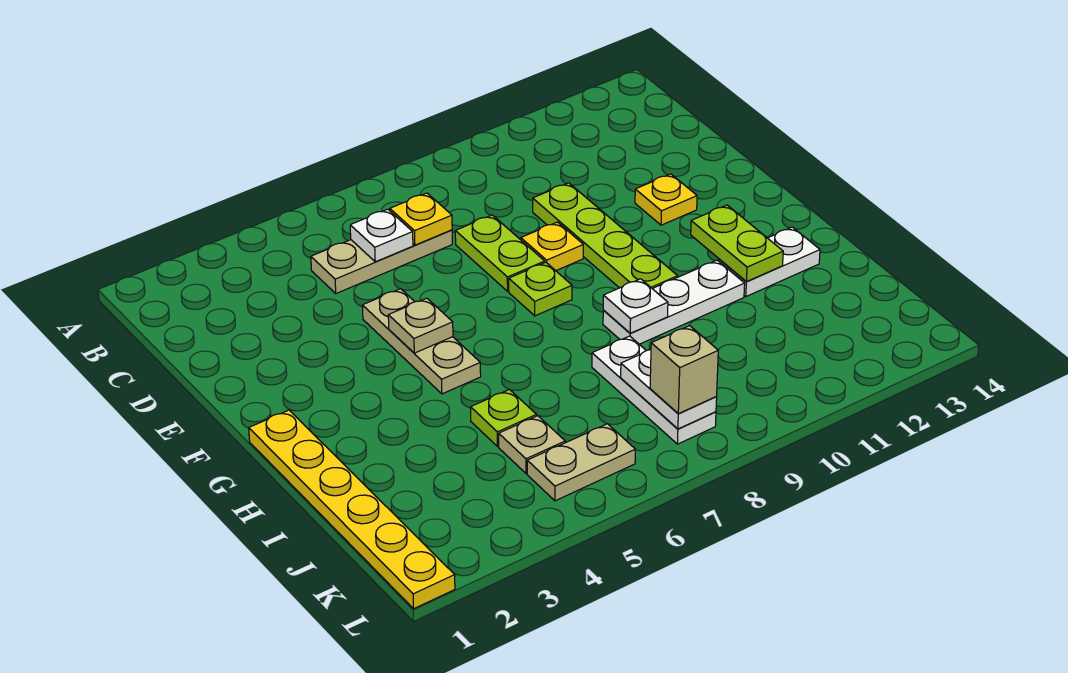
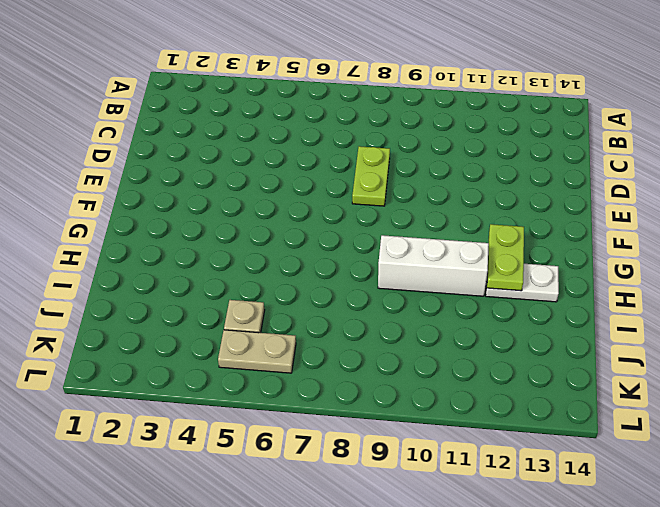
white brick H9:H11 level 1 -> white plate H9:H11 level 1
none -> tan plate C5:C7 level 1
none -> lime plate D10:G10 level 1
none -> tan plate E5:G5 level 1

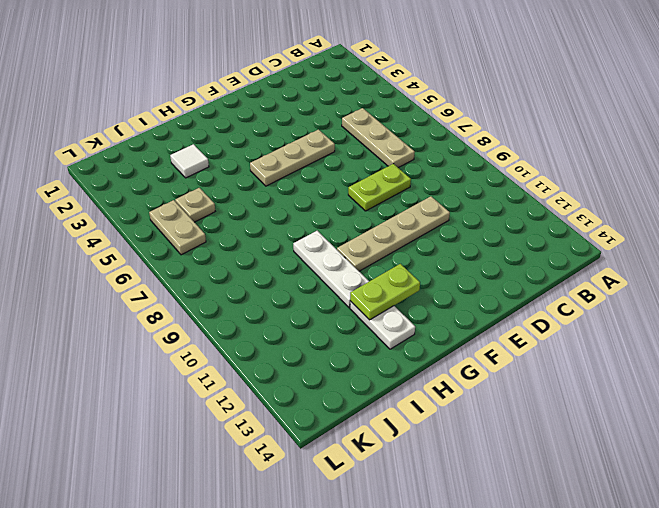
tan plate D10:G10 level 1 -> lime plate D10:G10 level 1
white tile I3 level 1 -> none
none -> yellow plate E9 level 1
none -> yellow plate E12 level 1
none -> lime plate F8 level 1

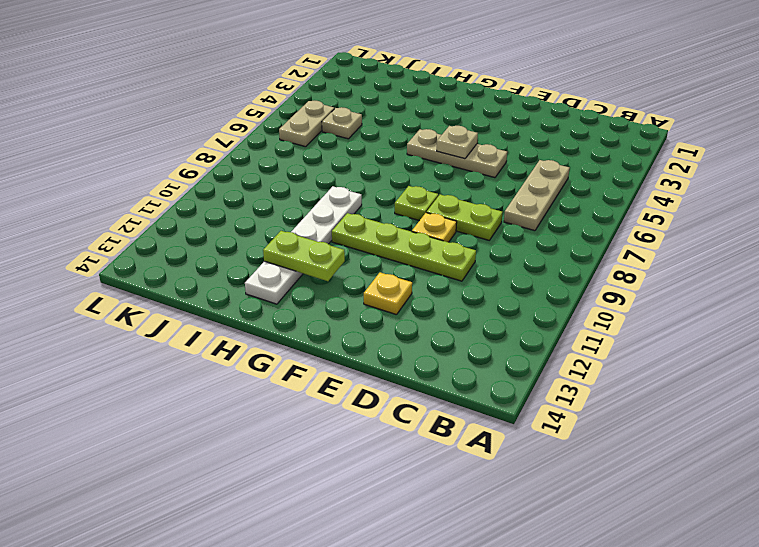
none -> yellow plate G1:L1 level 1
none -> lime plate I5 level 1
none -> white plate I8:K8 level 1

